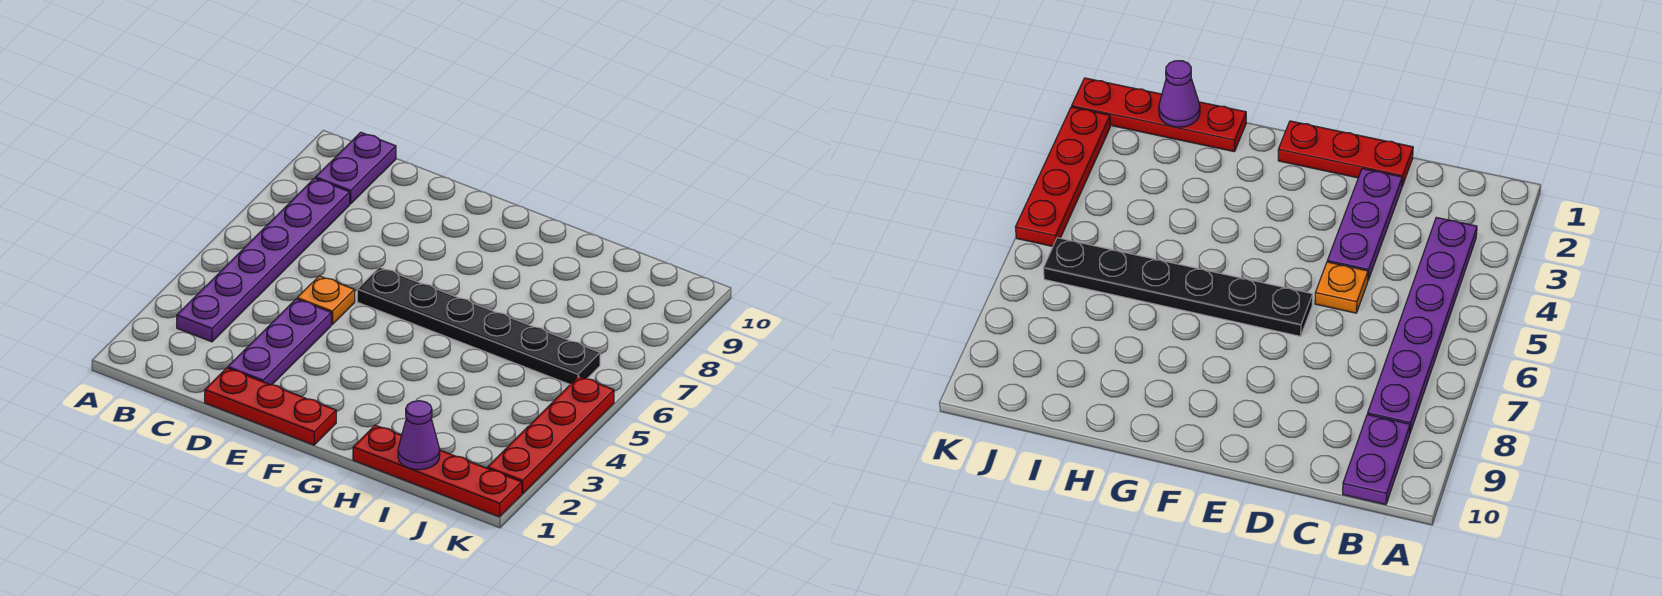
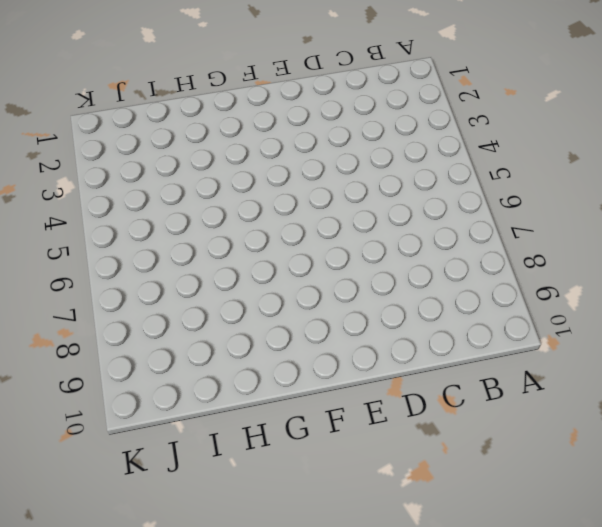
none -> purple plate B3:B8 level 1
none -> purple plate B9:B10 level 1

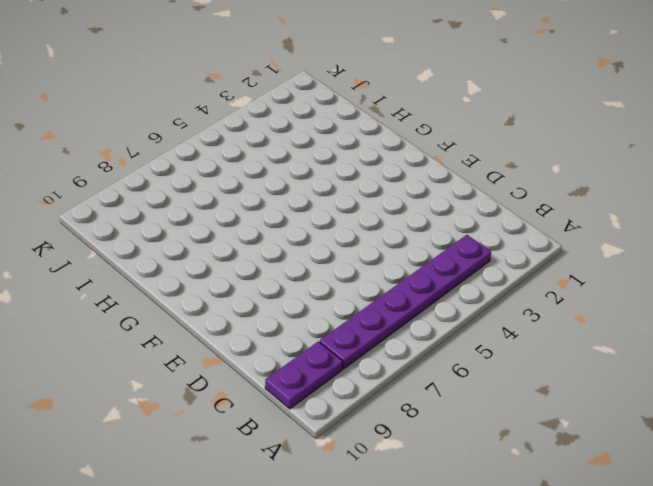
none -> red plate D1:F1 level 1
none -> purple plate D2:D4 level 1

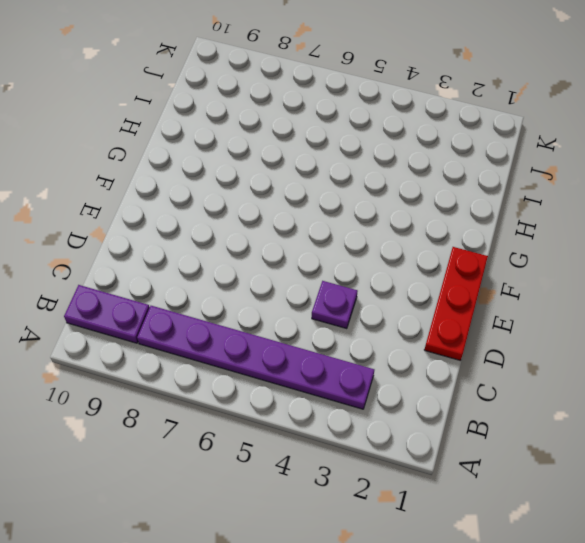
purple plate D4 level 1 -> purple plate D2:D4 level 1
none -> orange plate D5 level 1
none -> black plate E6:J6 level 1

